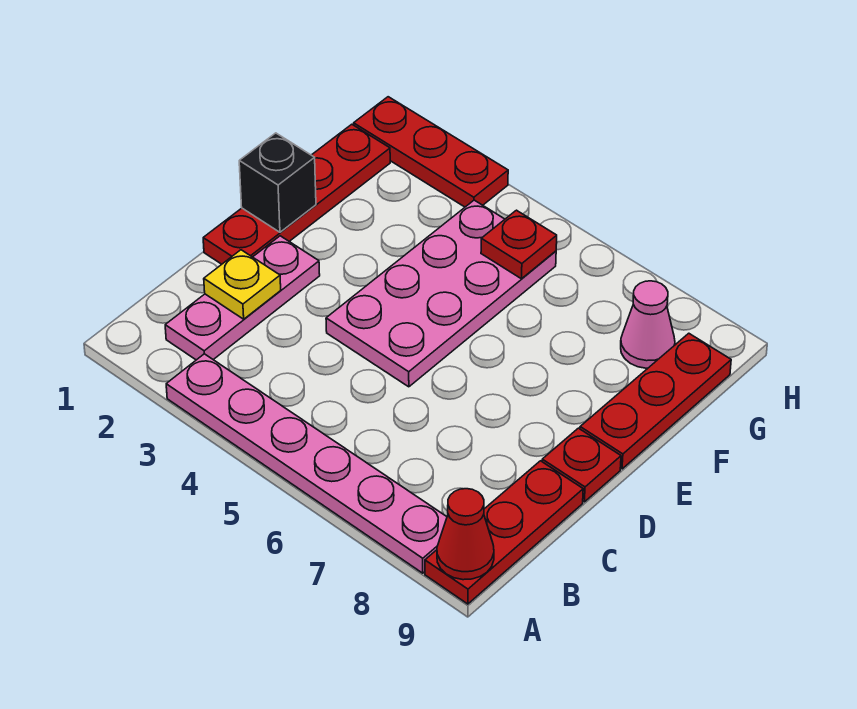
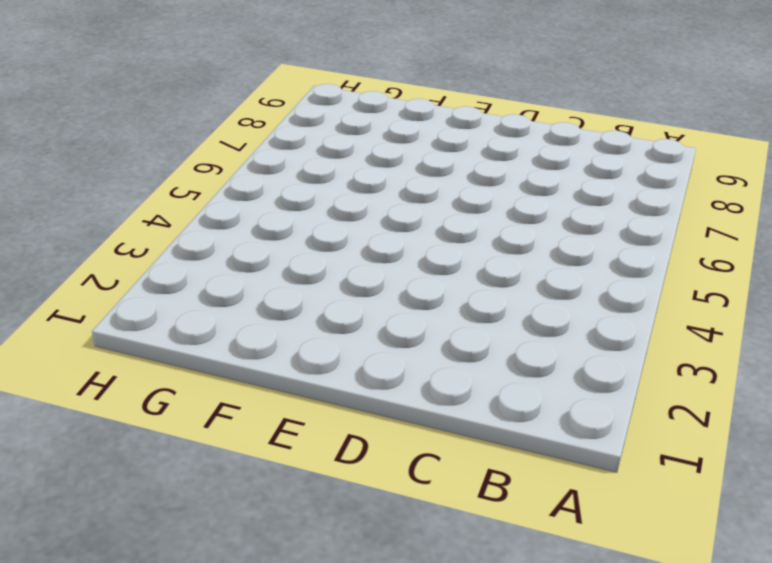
none -> pink plate A3:A8 level 1
none -> red plate A9:C9 level 1
none -> pink plate B2:D2 level 1

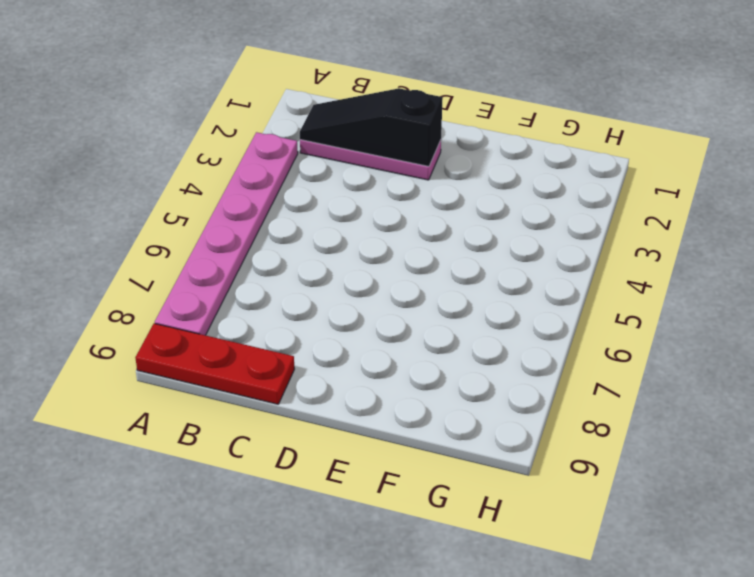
black slope B2:D2 level 2 top D -> yellow plate C2 level 2
none -> red plate D1:G1 level 1
none -> pink plate D4:G5 level 1
none -> red plate D9 level 1

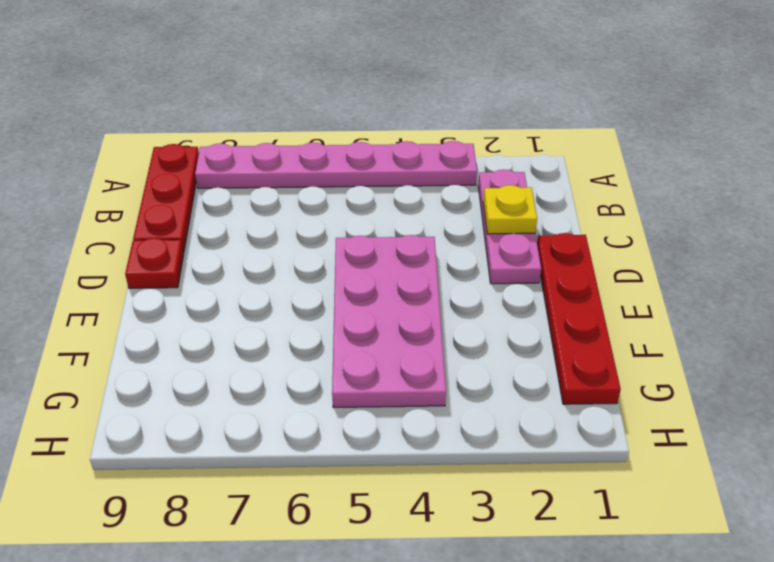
none -> red plate E9:G9 level 1
none -> pink cone G8 level 1
none -> red plate H1:H3 level 1

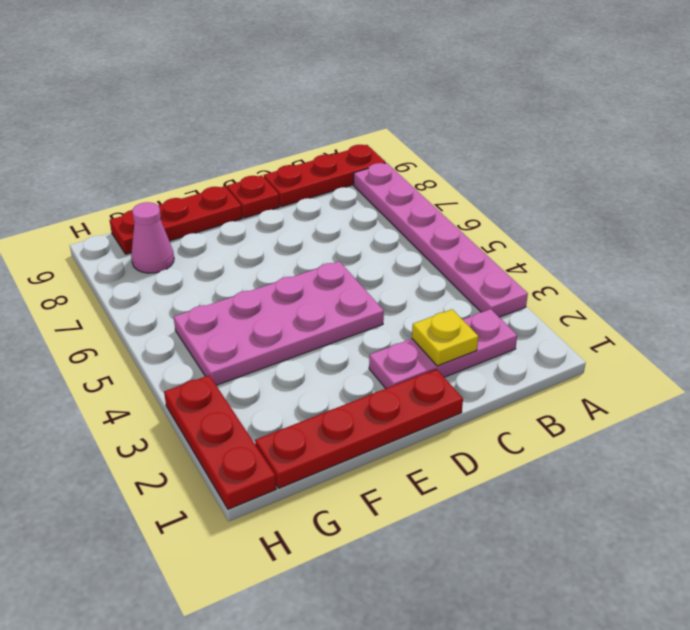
none -> red cone A9 level 2
none -> black brick E1 level 2
none -> red plate G5 level 2

